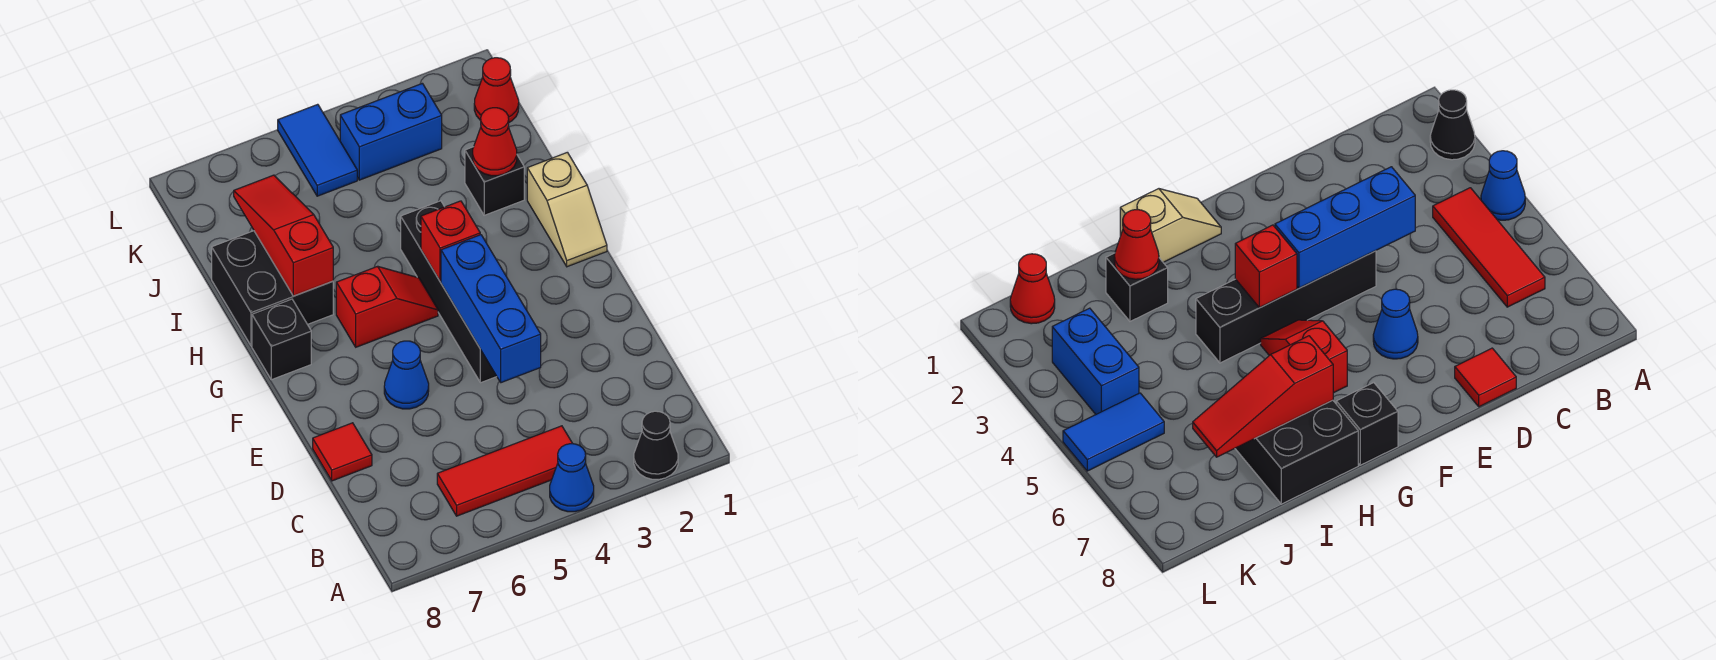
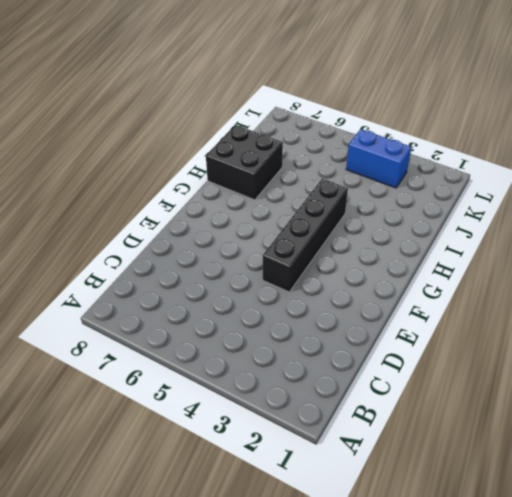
none -> black cone A2 level 1
none -> blue cone A4 level 1
none -> red tile B4:B6 level 1

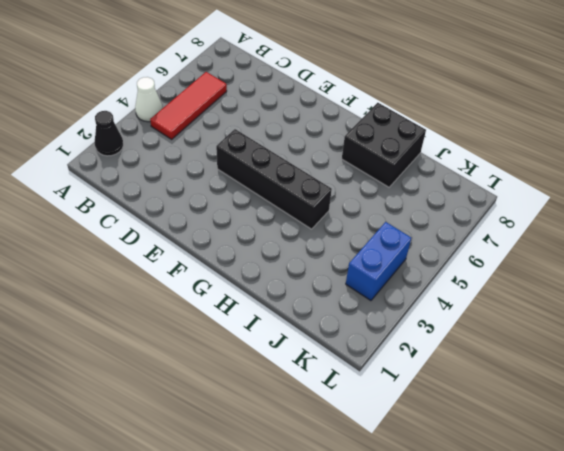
white cone A4 level 1 -> blue cone A4 level 1
none -> red tile D8 level 1
none -> blue cone E6 level 1
none -> tan slope G1:H1 level 1 top H

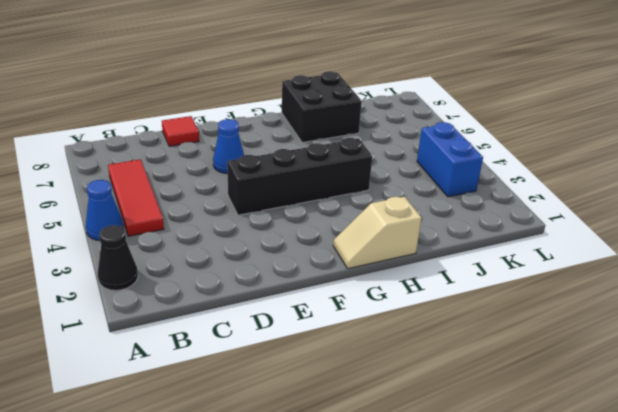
none -> red slope G5:G6 level 1 top 6
none -> black brick G8 level 1
none -> black brick I2 level 1

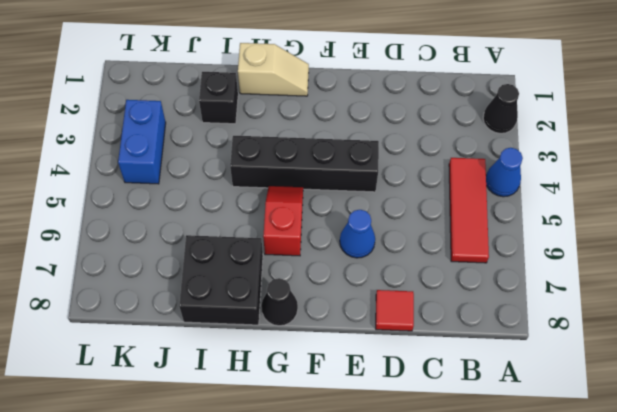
black cone G8 level 1 -> black brick G8 level 1
none -> red cone K1 level 1
none -> blue tile K5:L5 level 1
none -> blue brick D4:F4 level 2

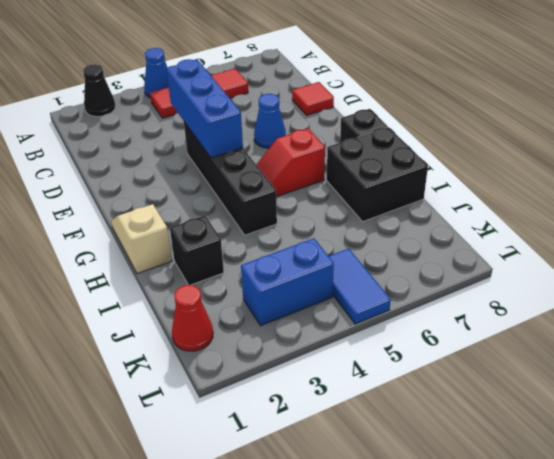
none -> red brick G4 level 2
none -> red slope H7:J7 level 2 top H
none -> red cone I2 level 2

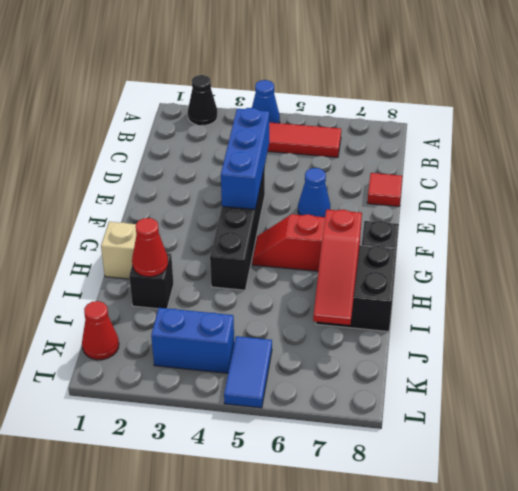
none -> red brick G4 level 2

